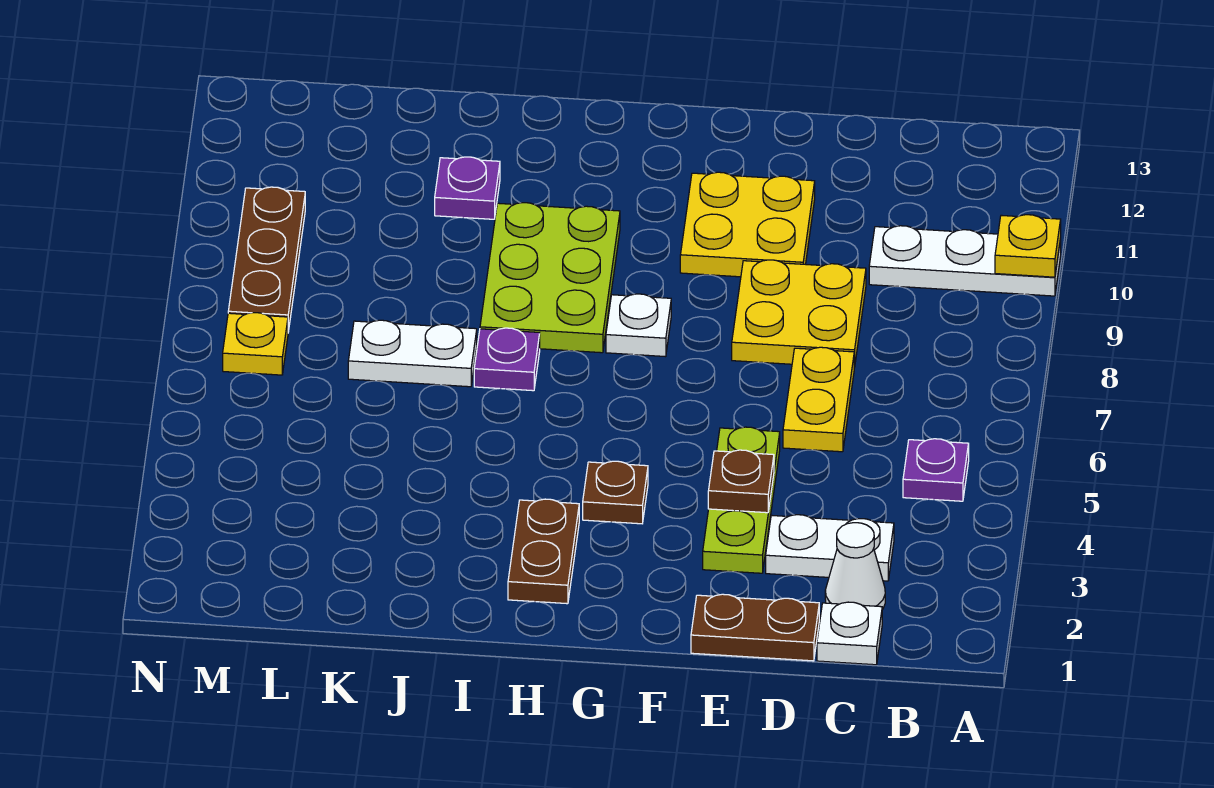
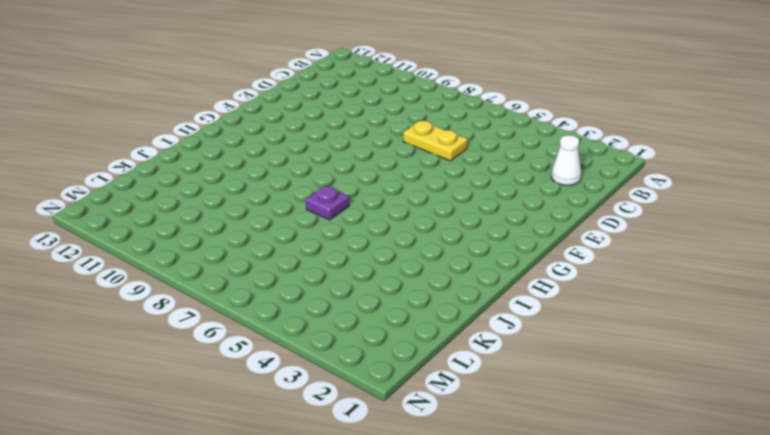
none -> white plate A10:C10 level 1
none -> purple plate B5 level 1
none -> white plate C1 level 1

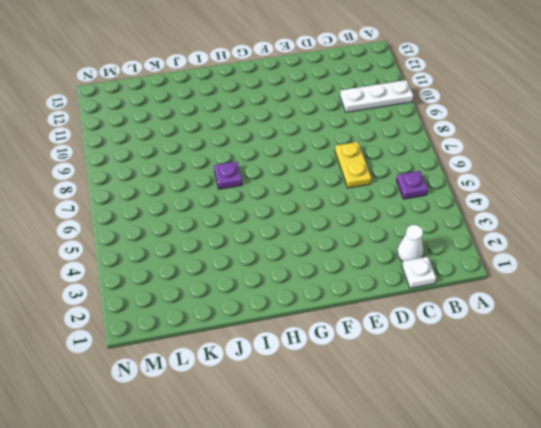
none -> white plate C3:D3 level 1
none -> brown plate D1:E1 level 1
none -> yellow plate D8:E9 level 1

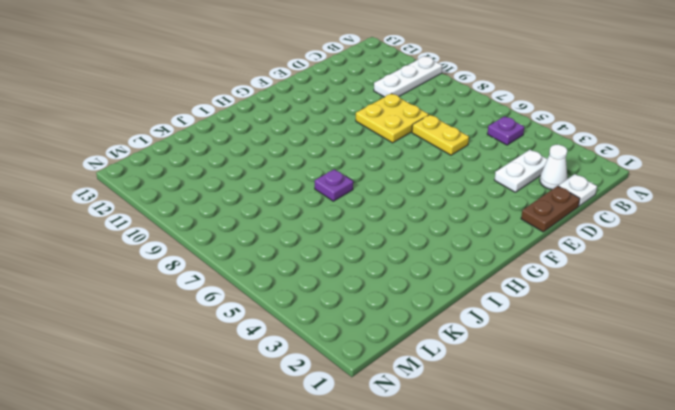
none -> lime plate E3:E5 level 1
none -> yellow plate E10:F11 level 1
none -> brown plate G4 level 1

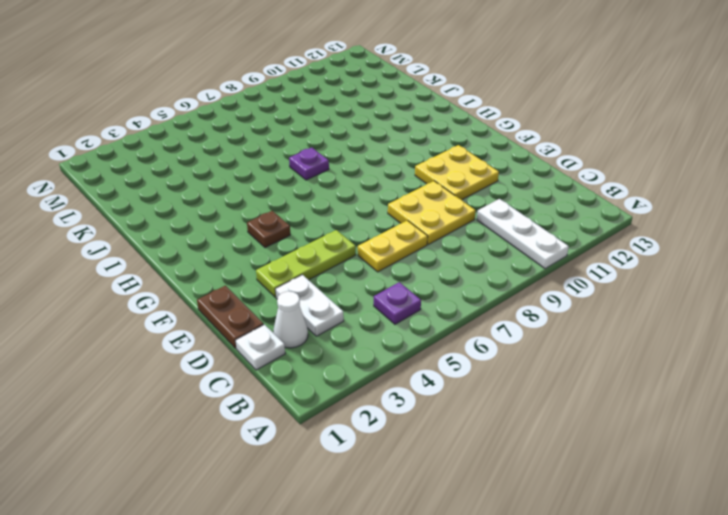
none -> white plate G8 level 1
none -> brown plate H2:H3 level 1
none -> lime plate H8:I10 level 1

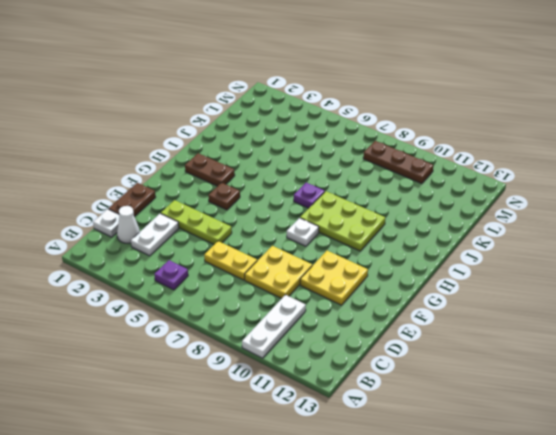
none -> white plate J7:K7 level 1
none -> purple plate J11 level 1
none -> yellow plate M7 level 1

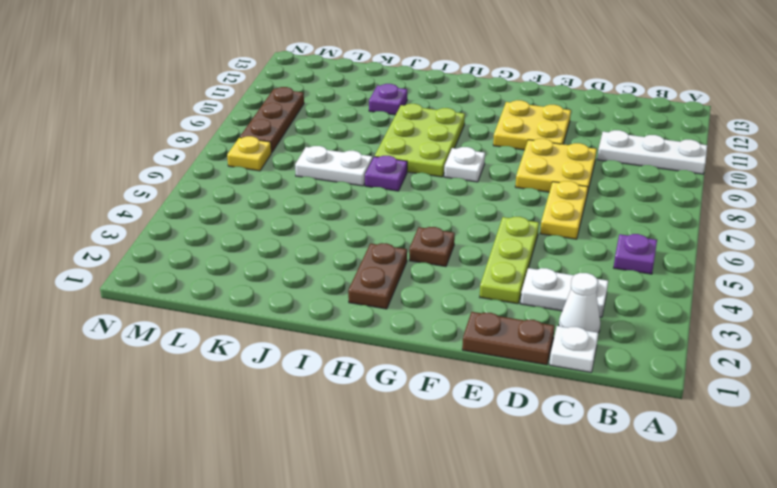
none -> yellow plate A10 level 2
none -> brown plate E4 level 2

